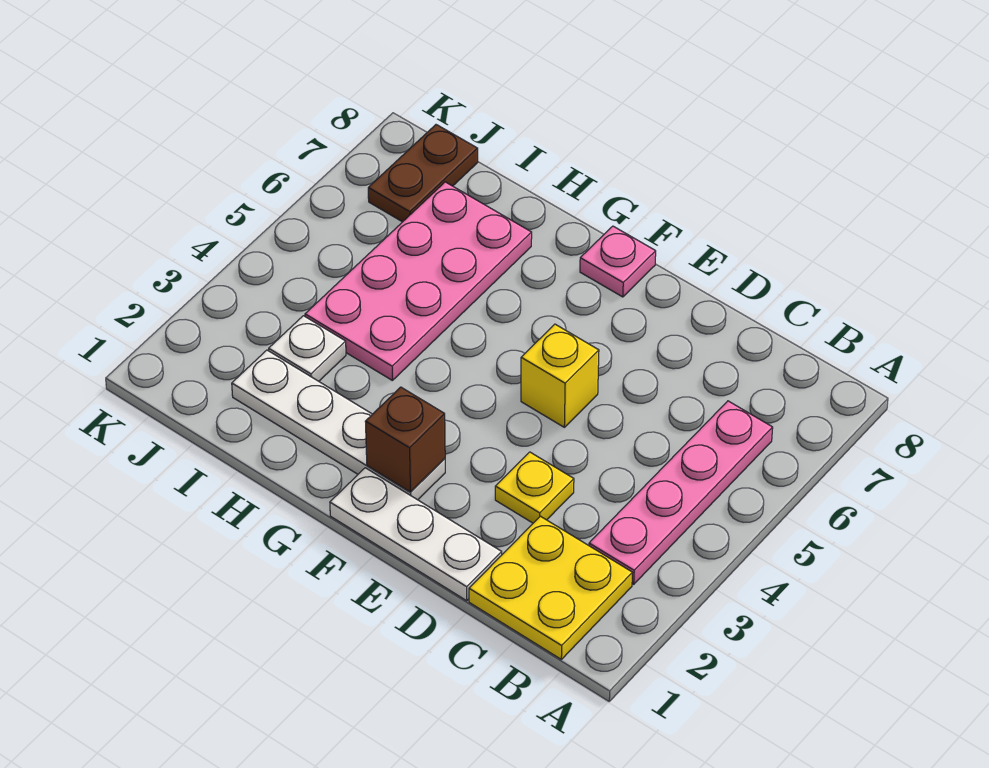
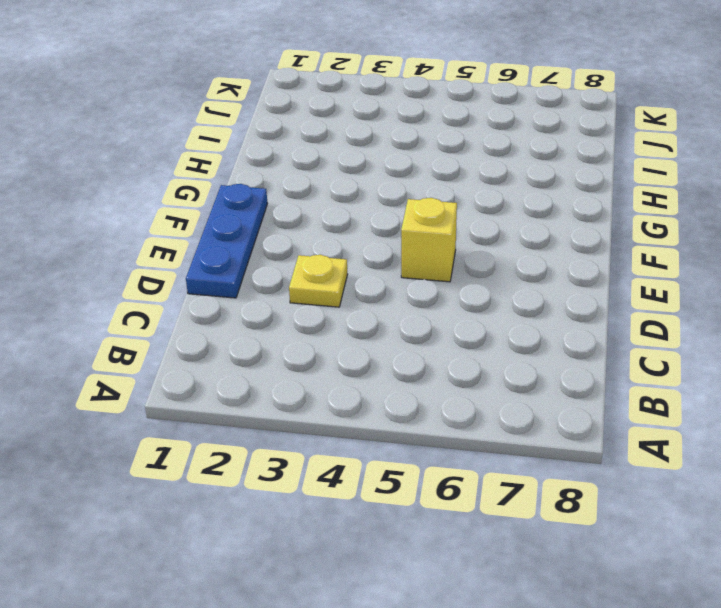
blue plate D1:F1 level 1 -> white plate D1:F1 level 1
none -> yellow plate B1:C2 level 1
none -> pink plate B3:B6 level 1

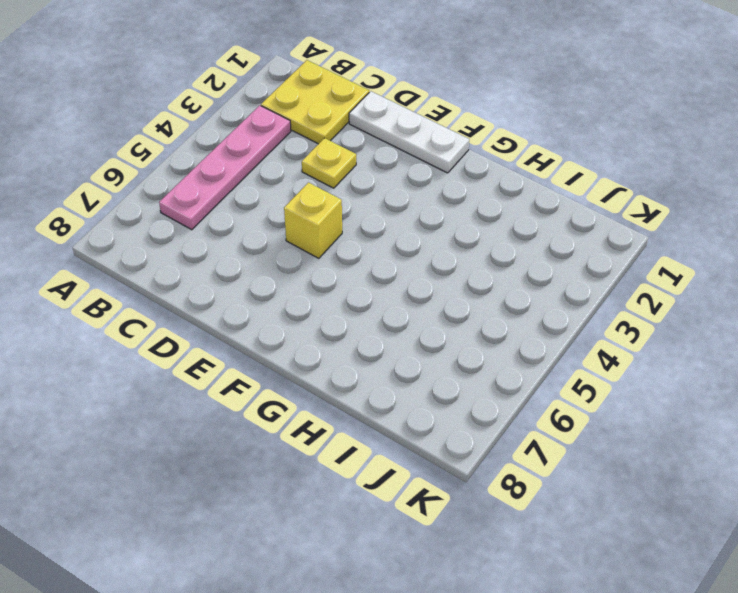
none -> white plate F2:I2 level 1
none -> pink plate F8 level 1

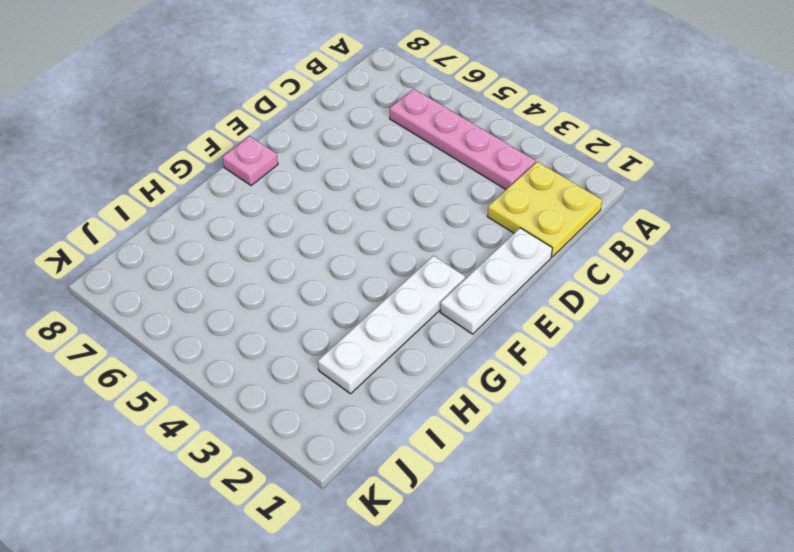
none -> yellow plate D3 level 1
none -> yellow brick E5 level 1

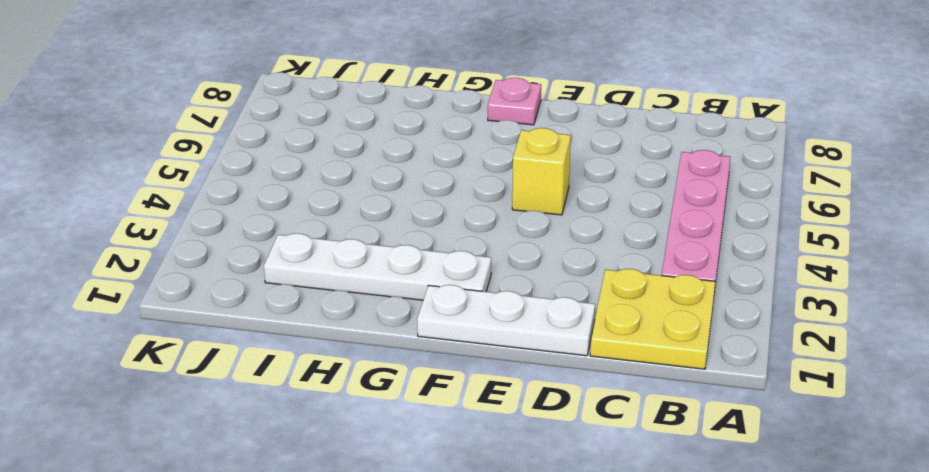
none -> yellow plate D3 level 1
none -> pink plate H4:I7 level 1

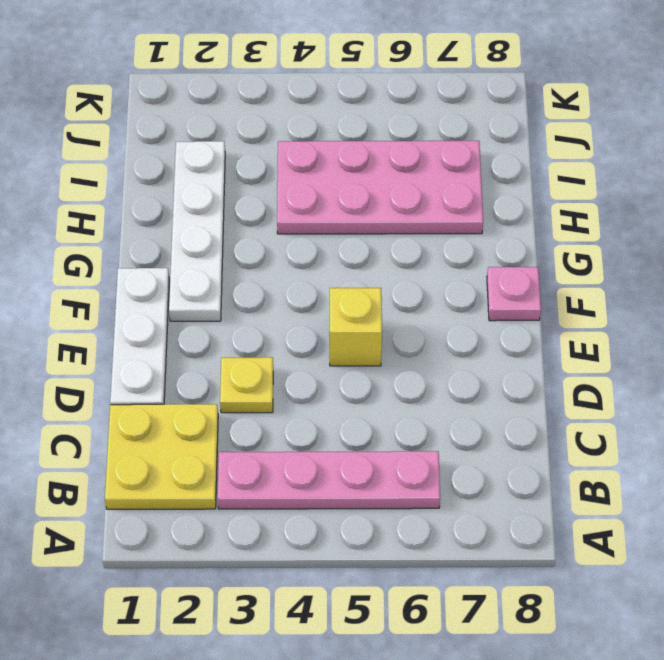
none -> white plate I3 level 1
none -> brown plate J7:J8 level 1

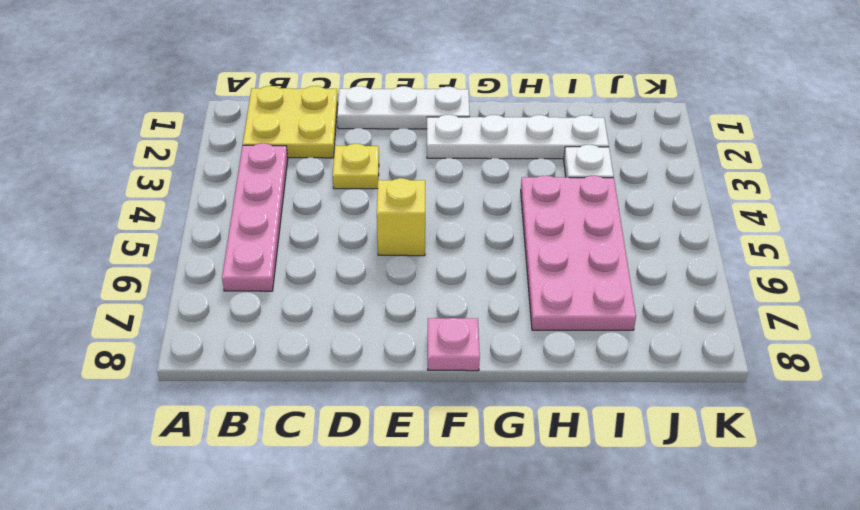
none -> brown plate J7:J8 level 1
none -> brown brick F2 level 2

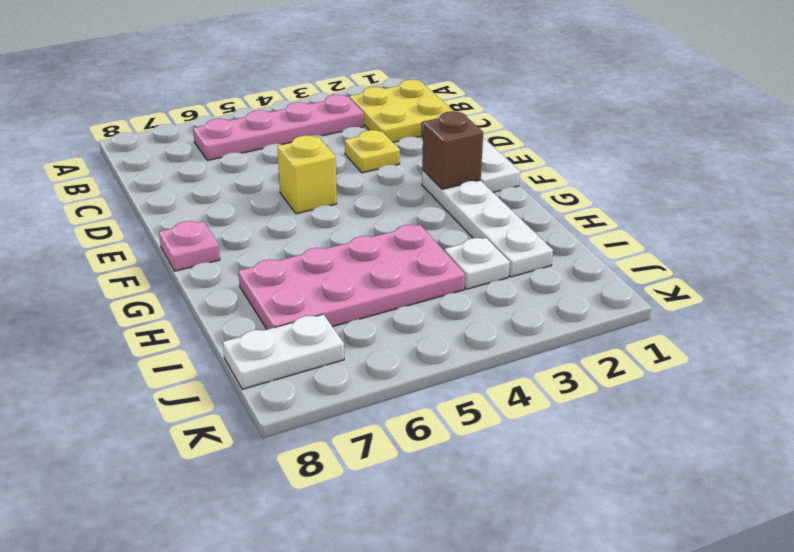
white plate J7:J8 level 1 -> brown plate J7:J8 level 1

